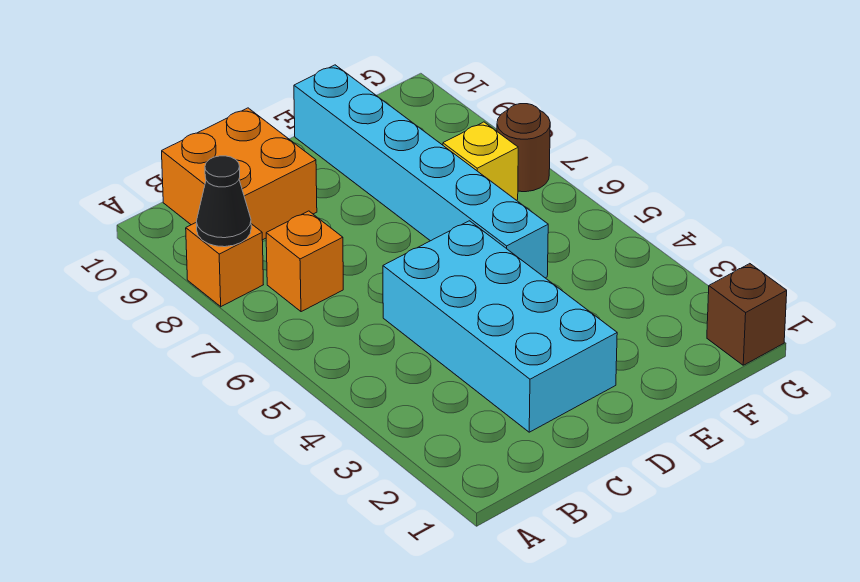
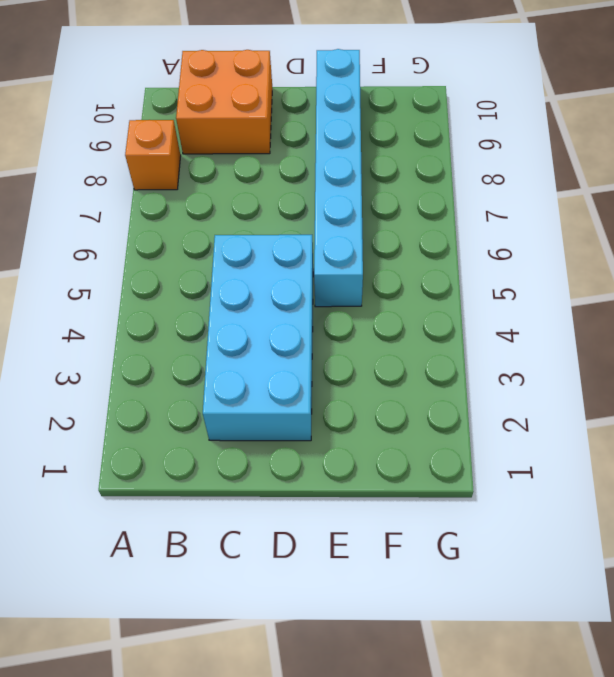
none -> orange brick B7 level 1
none -> yellow brick F7 level 1

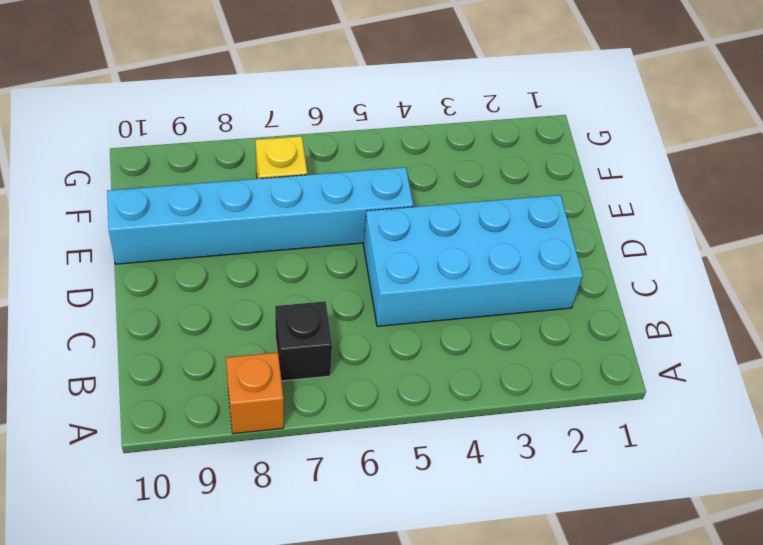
black brick B7 level 1 -> orange brick B7 level 1
none -> orange brick B9:C10 level 1
none -> brown brick G1 level 1

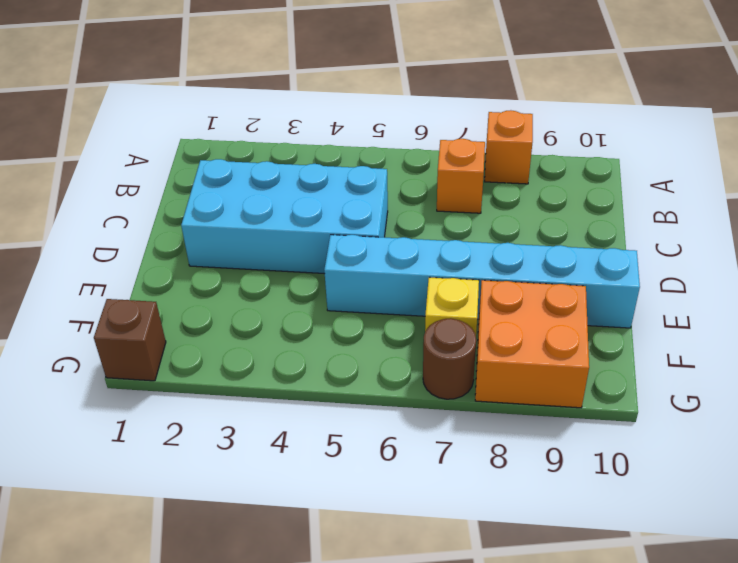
orange brick F8:G9 level 1 -> orange brick B9:C10 level 1
none -> black cone A8 level 2

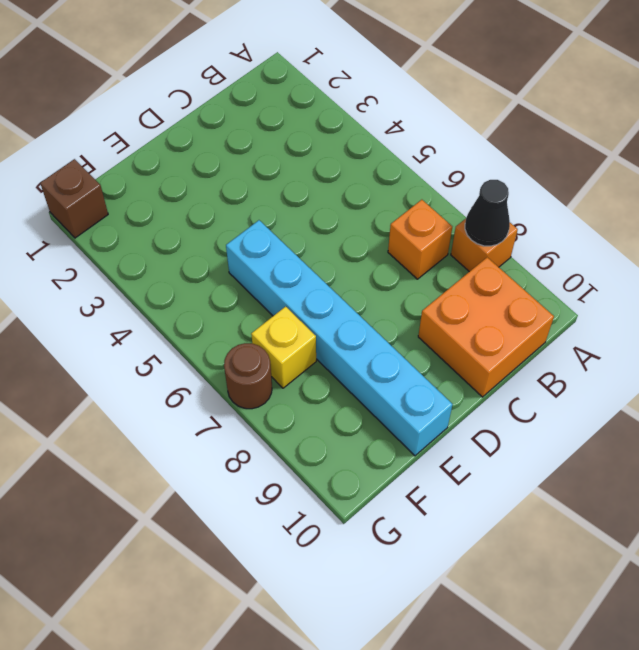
none -> cyan brick C2:D5 level 1

